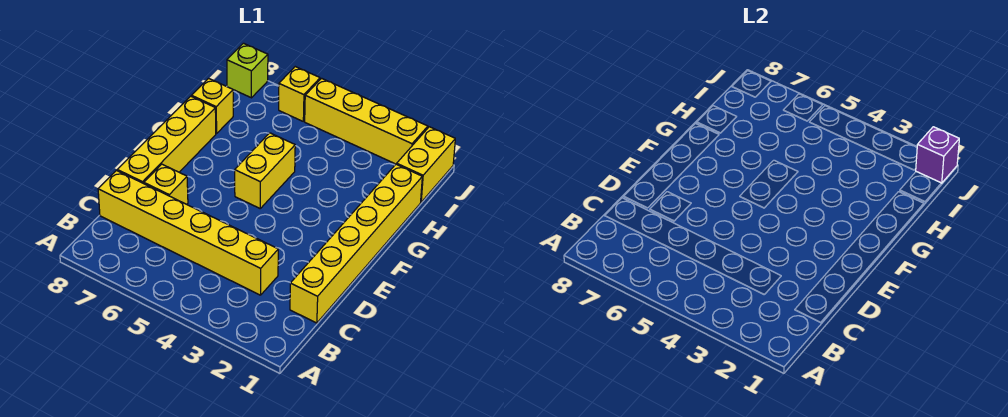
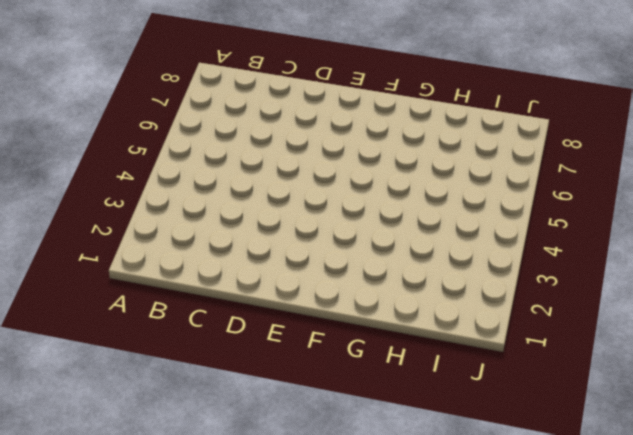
none -> yellow brick C1:H1 level 1
none -> yellow brick C3:C8 level 1

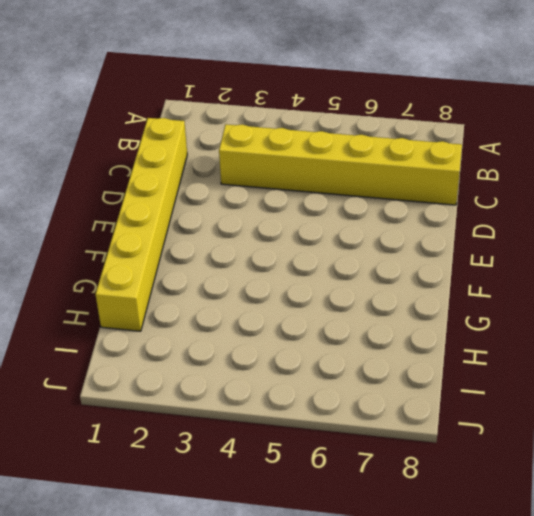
none -> yellow brick D7 level 1
none -> yellow brick D8:G8 level 1

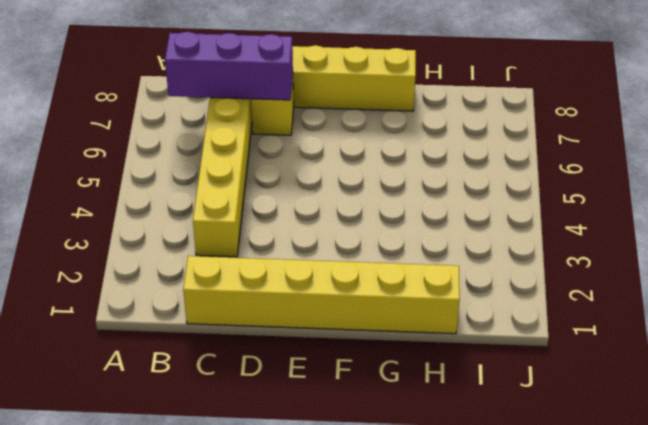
purple brick B7:D7 level 2 -> none
none -> yellow brick F5:G5 level 1
none -> yellow brick H8 level 1

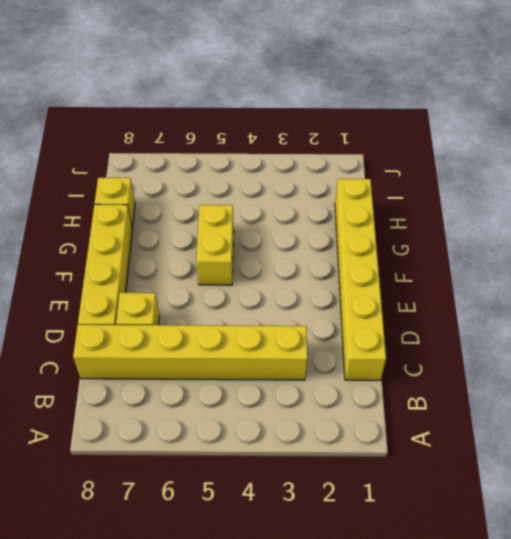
none -> yellow brick I1:J1 level 1
none -> yellow brick J2:J5 level 1

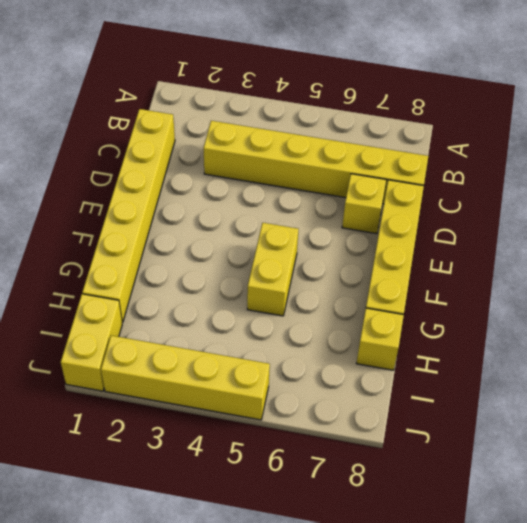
none -> yellow brick J6 level 1
none -> lime brick J8 level 1

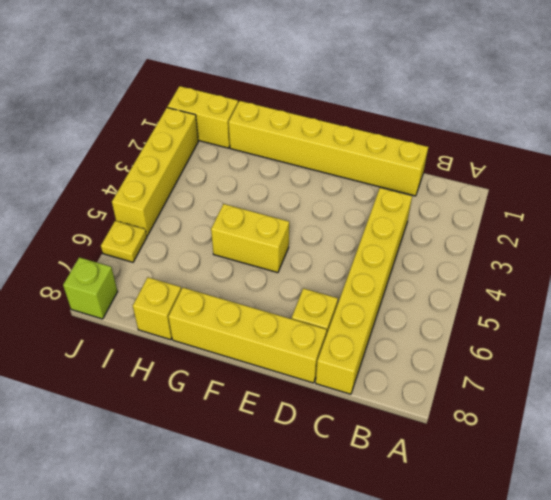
yellow plate J6 level 1 -> yellow brick J6 level 1
none -> purple brick J1 level 2

